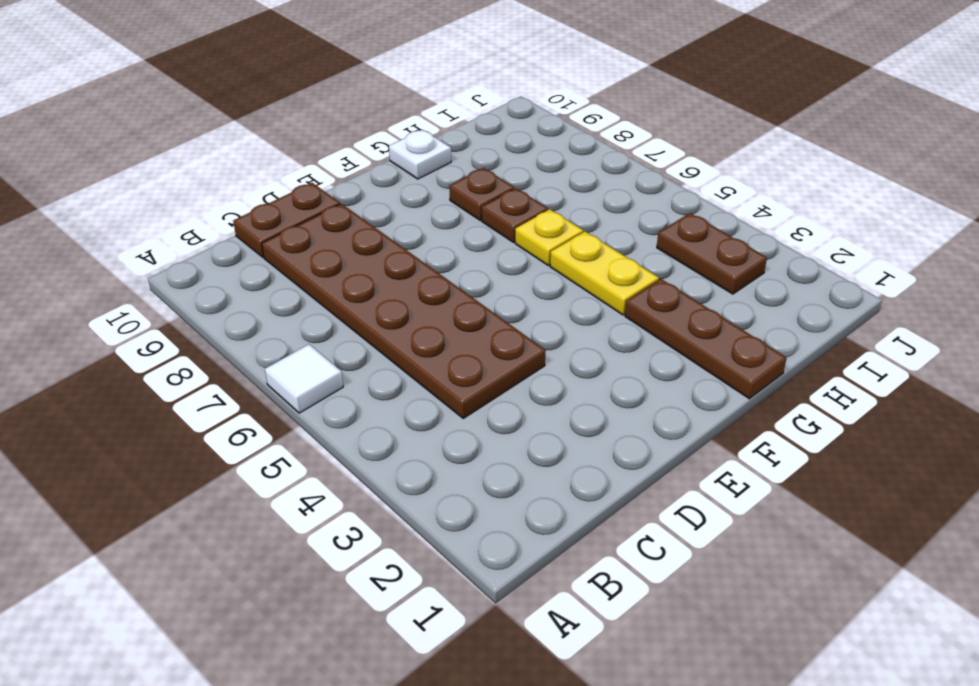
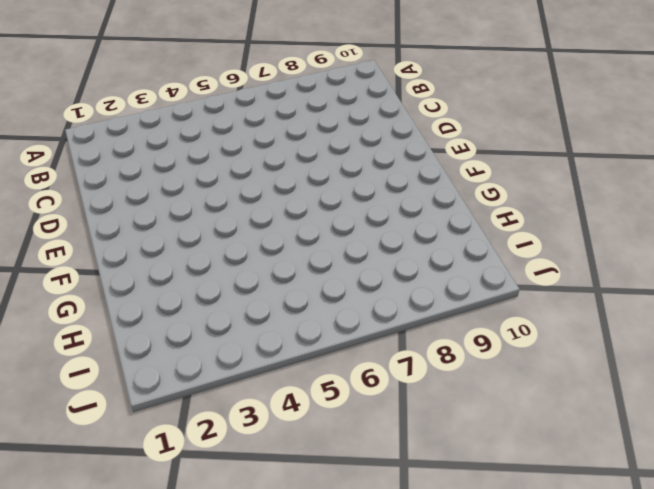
none -> white tile A6 level 1
none -> brown plate C4:D9 level 1

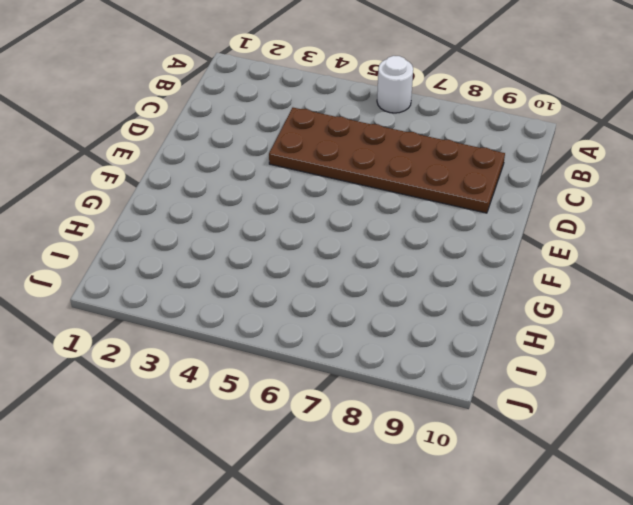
white round brick A6 level 1 -> white tile A6 level 1
none -> brown plate C10:D10 level 1
none -> brown plate G1:G3 level 1

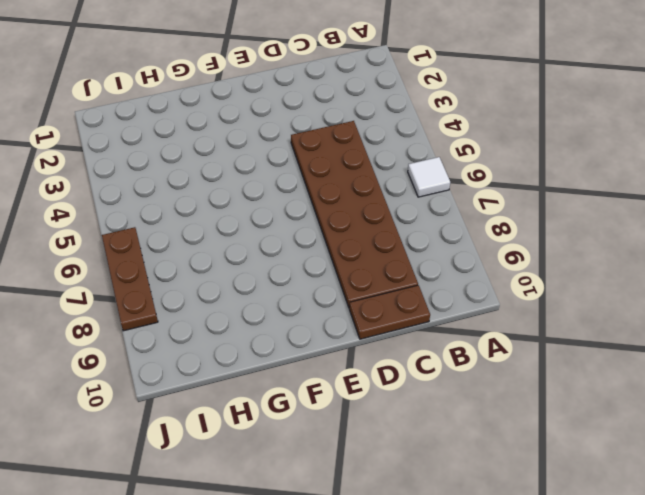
brown plate J6:J8 level 1 -> brown plate G1:G3 level 1
none -> yellow plate G4:G5 level 1
none -> yellow plate G6 level 1

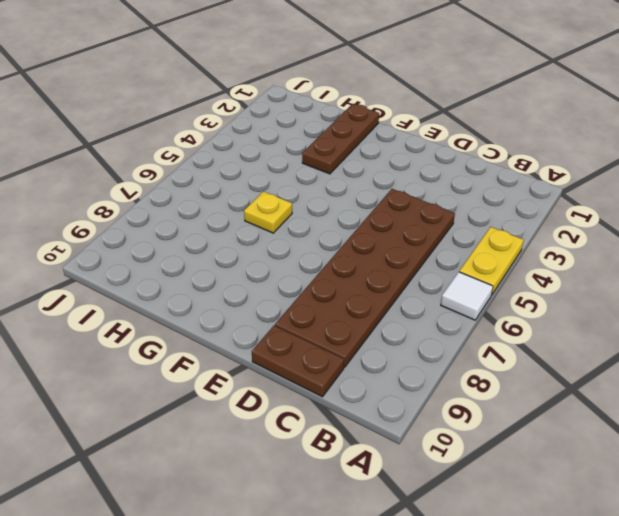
yellow plate A4:A5 level 1 -> yellow plate G4:G5 level 1
none -> brown plate G7 level 1
none -> brown plate G8 level 1

